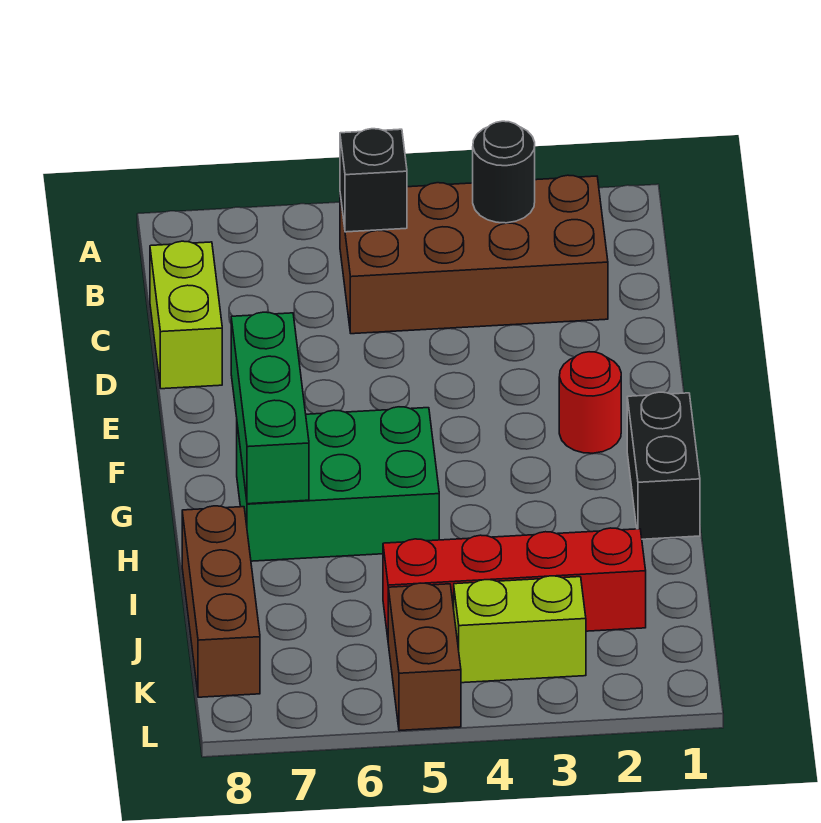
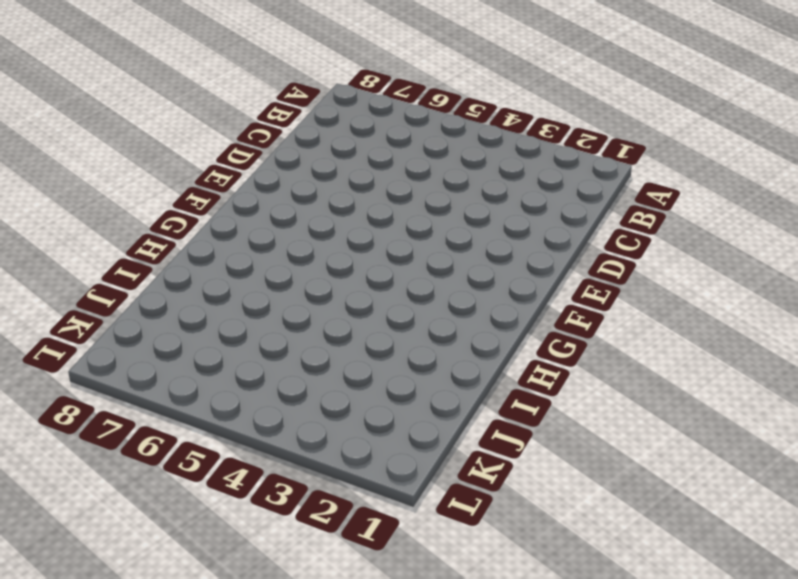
none -> brown brick B2:C5 level 1
none -> lime brick C8:D8 level 1
none -> red round brick F2 level 1

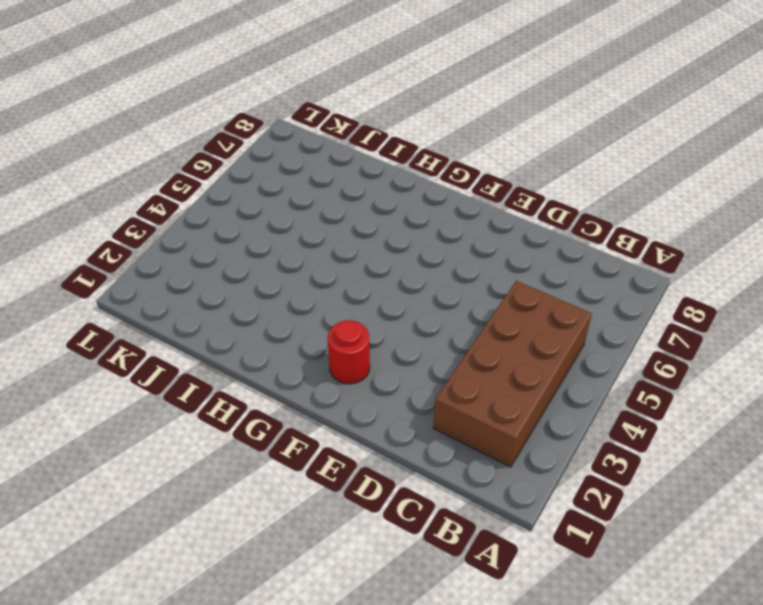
none -> lime brick C8:D8 level 1
none -> black brick G1:H1 level 1
none -> green brick G5:H7 level 1

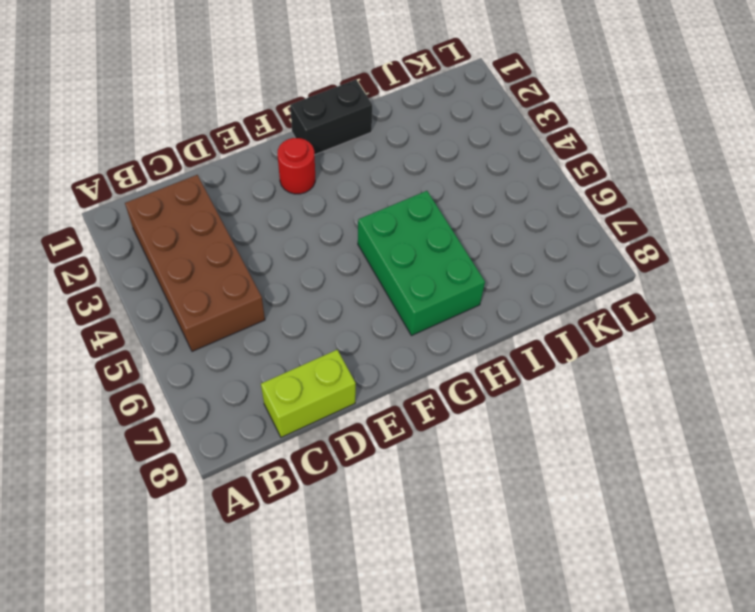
none -> brown brick I8:K8 level 1
none -> red brick J2:J5 level 1
none -> lime brick K3:K4 level 1

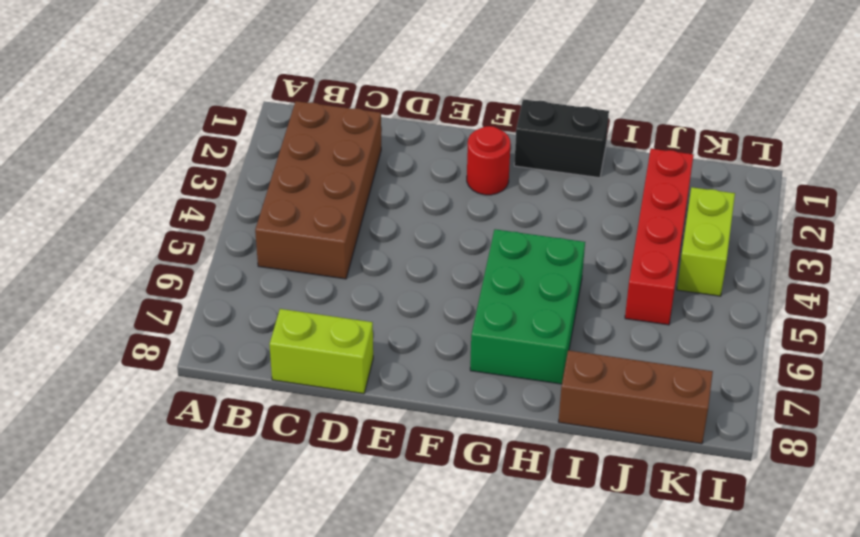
none -> brown brick K5:L5 level 1
none -> black round brick B3 level 2
none -> black brick B5 level 2

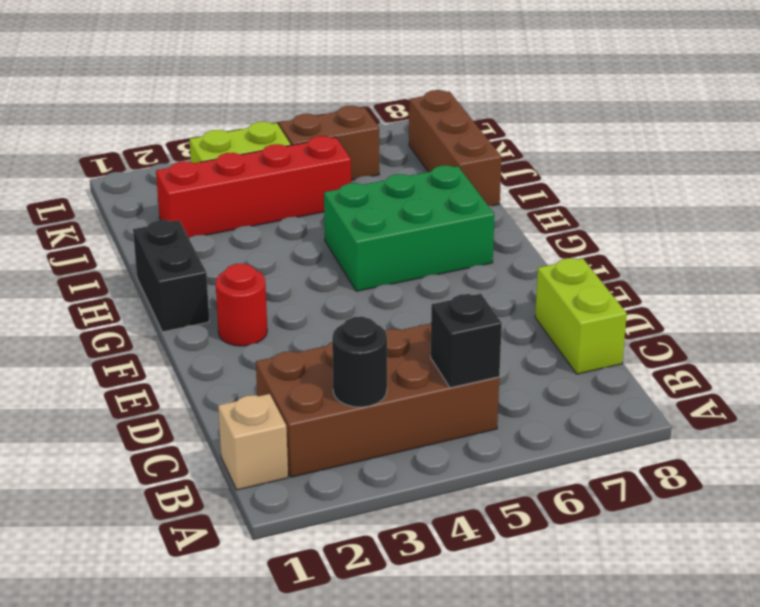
tan brick B1 level 1 -> none
brown brick K5:K6 level 1 -> brown brick K5:L5 level 1
none -> green brick F7:H7 level 2

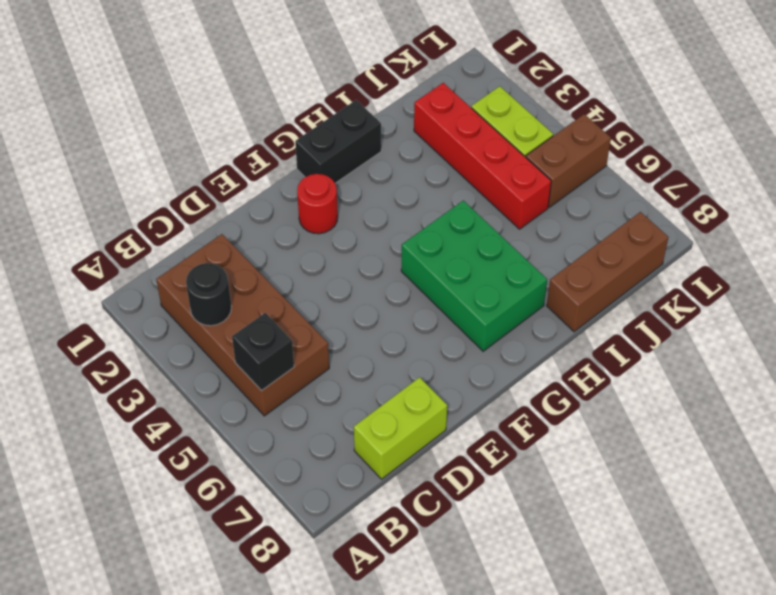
none -> green brick F7:H7 level 2

